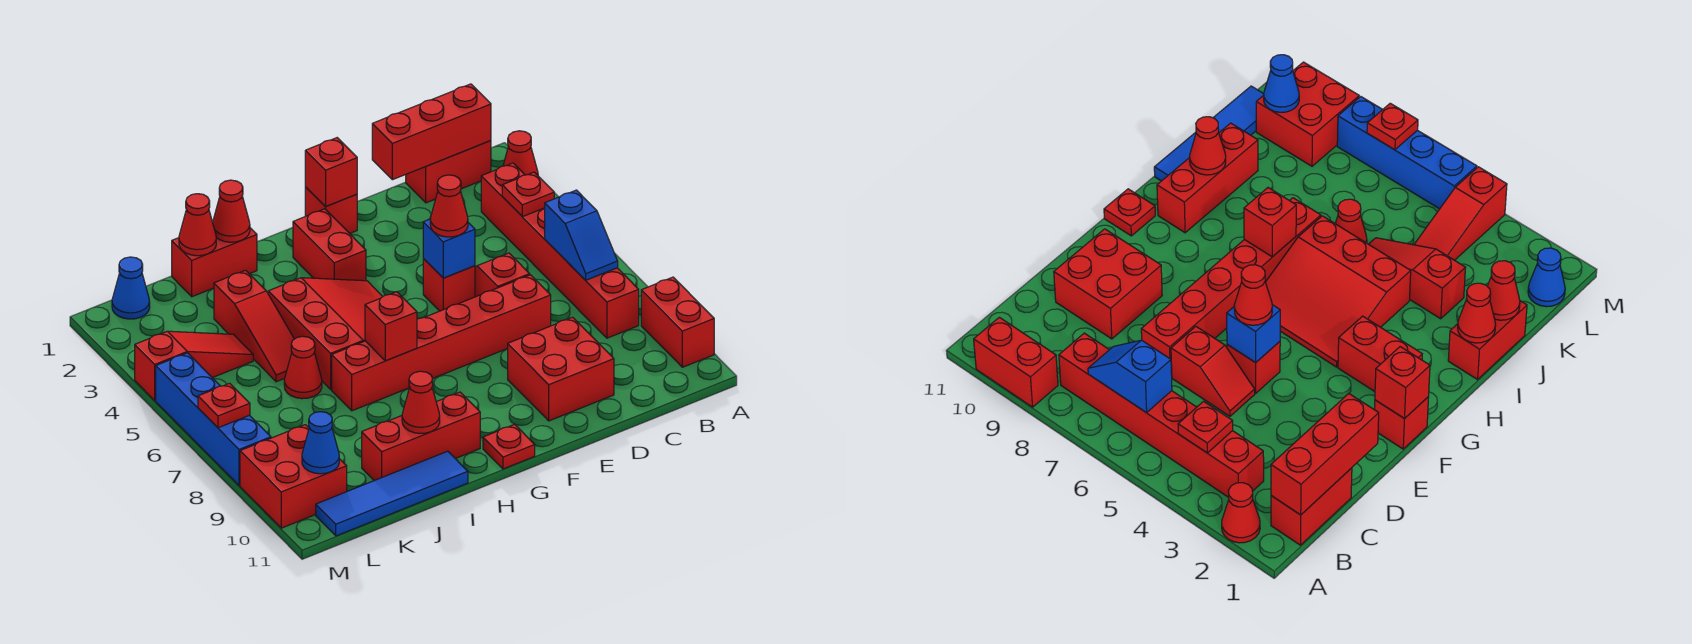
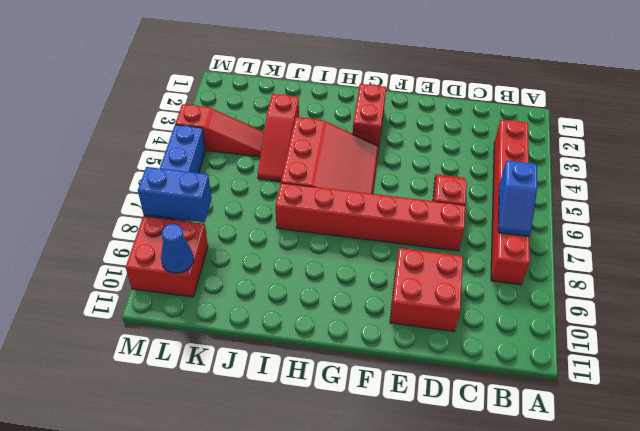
blue brick L8:M8 level 2 -> none
none -> red cone A2 level 1
none -> red brick A9:A10 level 1
none -> red brick B1:C1 level 1
none -> red brick E5 level 1

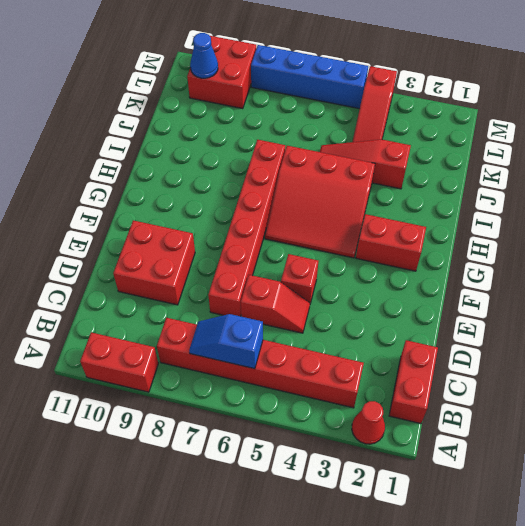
none -> red brick F1 level 1
none -> red plate G11 level 1
none -> red brick H10:J10 level 1
none -> red brick I1:J1 level 1

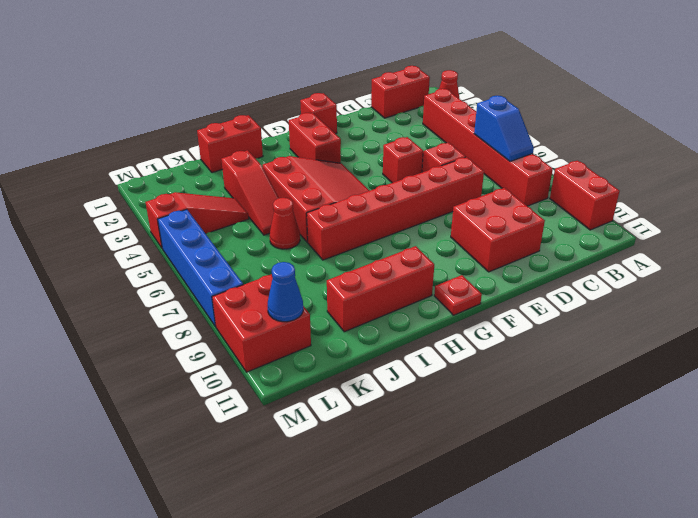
none -> blue tile I11:L11 level 1
none -> blue cone L1 level 1
none -> red brick B1:D1 level 2
none -> red plate B4 level 2

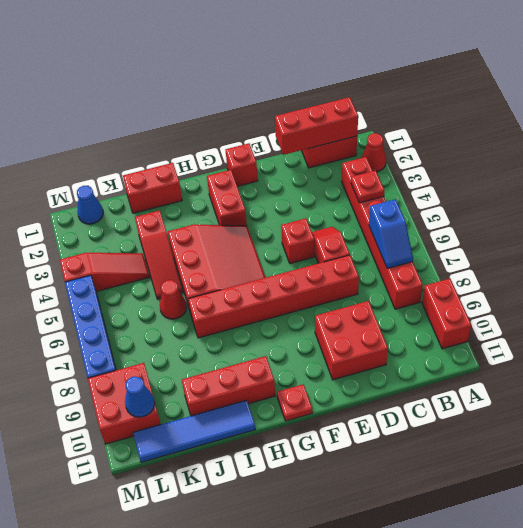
none -> blue brick E5 level 2
none -> red brick F1 level 2
none -> red brick H7 level 2
none -> red cone I1 level 2

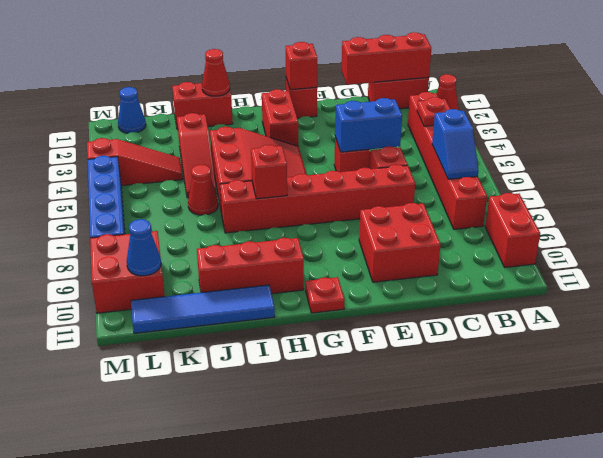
blue brick D5:E5 level 2 -> blue brick E5 level 2
none -> red cone I10 level 2
none -> red cone J1 level 2
none -> red plate M7 level 2
none -> red cone E5 level 3

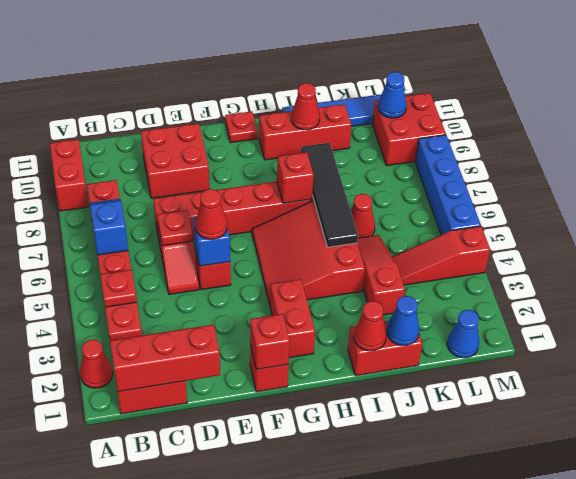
red plate D6 level 2 -> red plate M7 level 2
black tile I5:I8 level 2 -> none
blue cone J1 level 2 -> red cone J1 level 2

